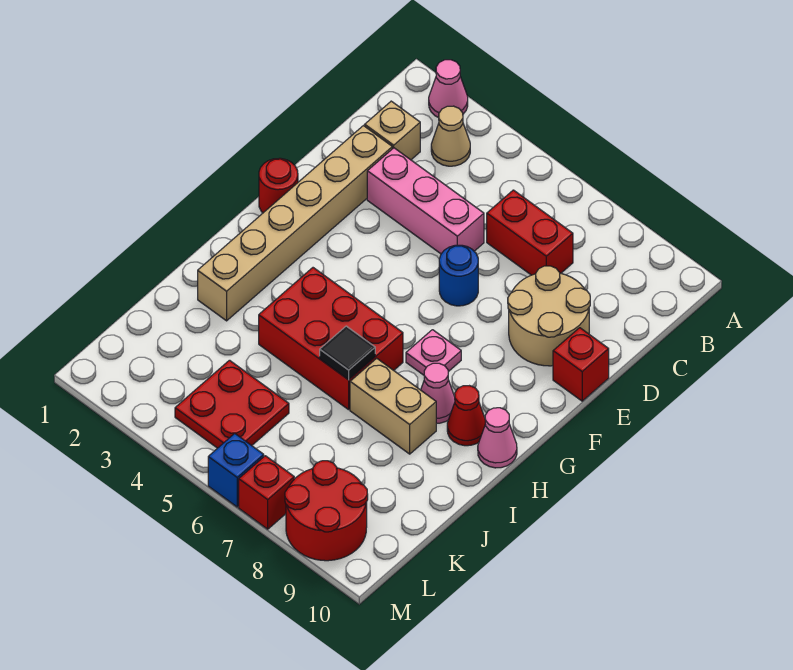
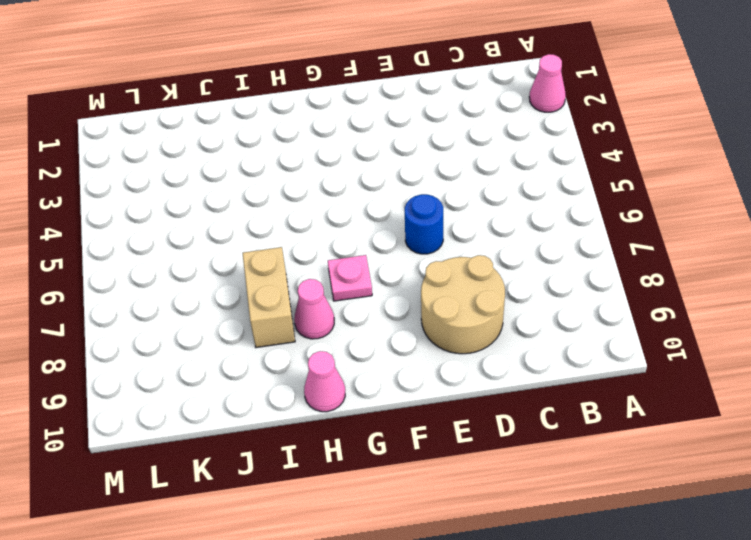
none -> tan cone B3 level 1
none -> tan brick C2 level 1
none -> red brick C6:C7 level 1

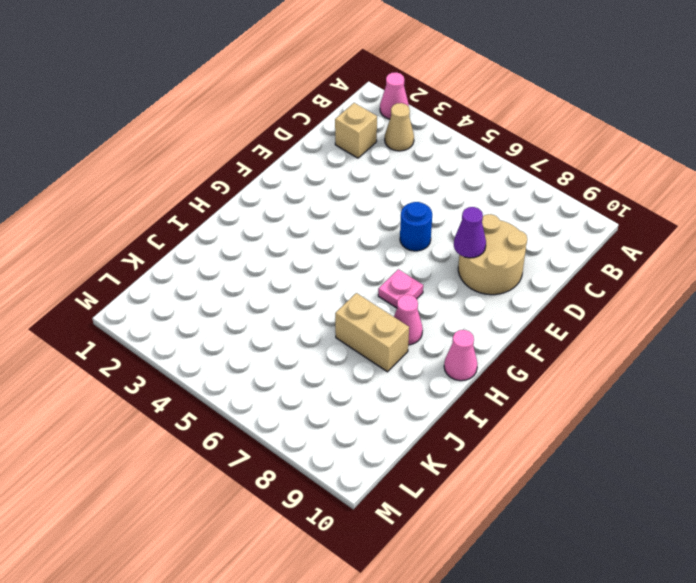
purple cone E8 level 2 -> none
none -> red brick C6:C7 level 1
none -> tan brick D2:I2 level 1
none -> pink brick D3:D5 level 1

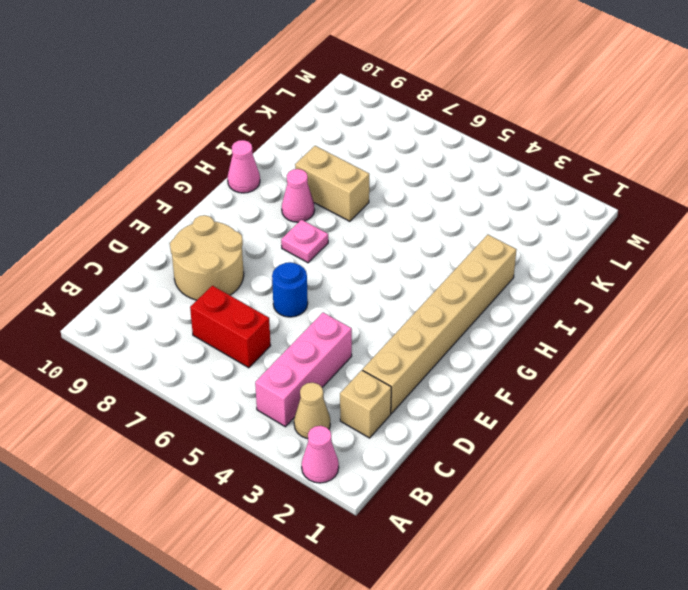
pink brick B4:D4 level 1 -> pink brick D3:D5 level 1
none -> red brick E10 level 1
none -> red round brick F1 level 1
none -> red brick H4:I6 level 1

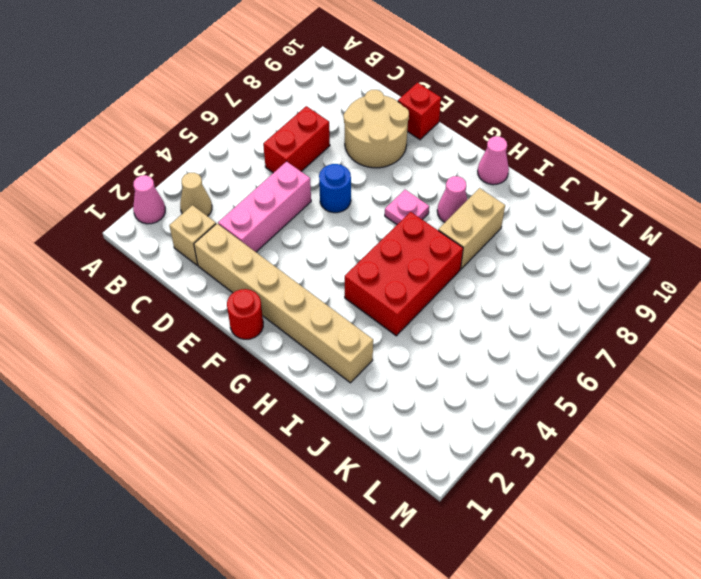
none -> red cone H9 level 1
none -> red plate K4:L5 level 1
none -> red round brick L8:M9 level 1

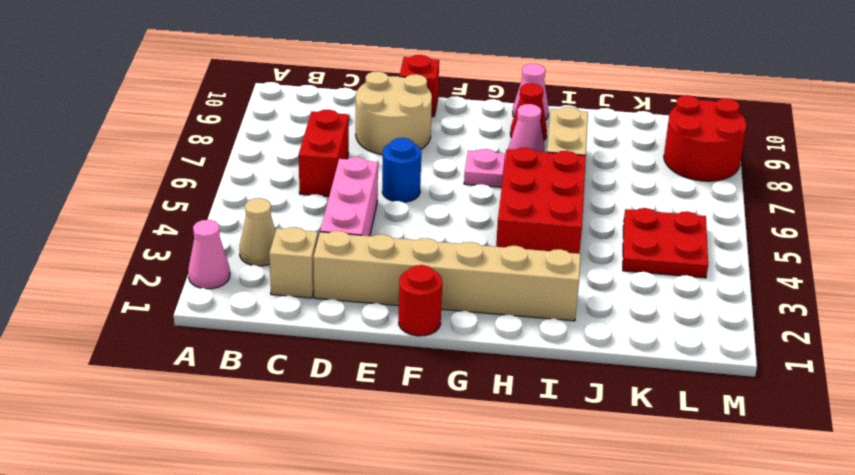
none -> blue brick M6 level 1
none -> red brick M7 level 1
none -> black tile I6 level 2

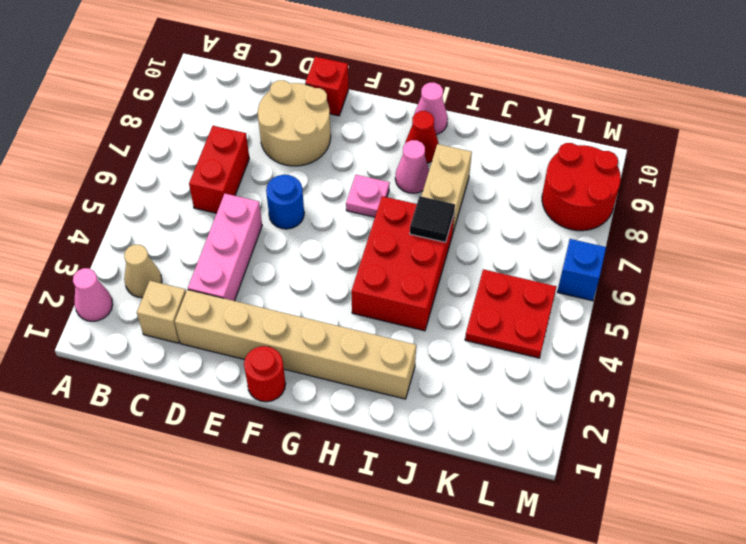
none -> red brick M7 level 1

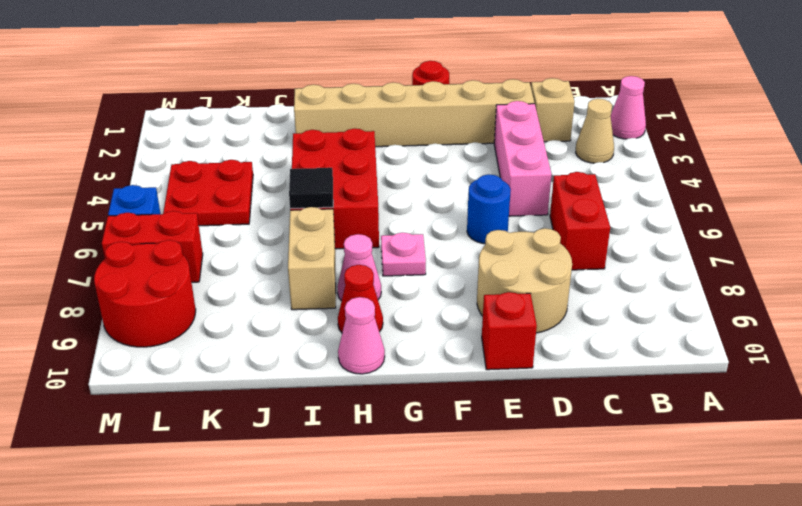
red brick L7:M7 level 1 -> red brick M7 level 1

